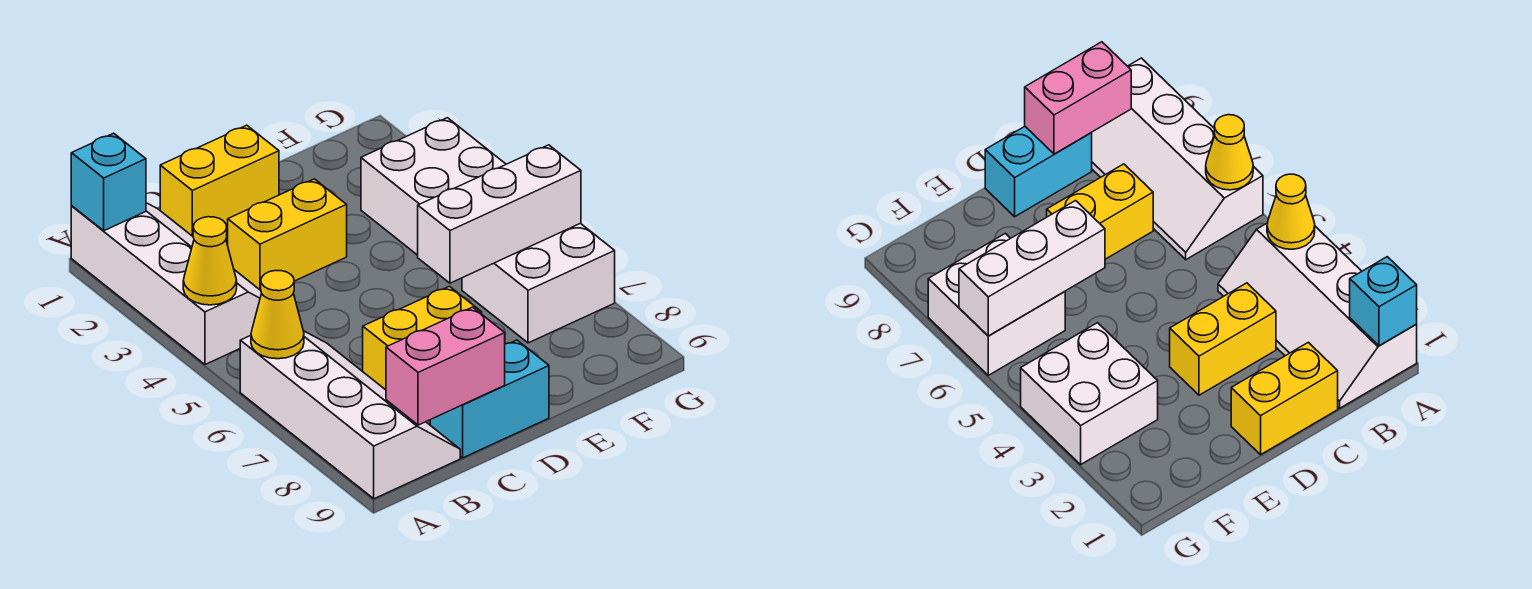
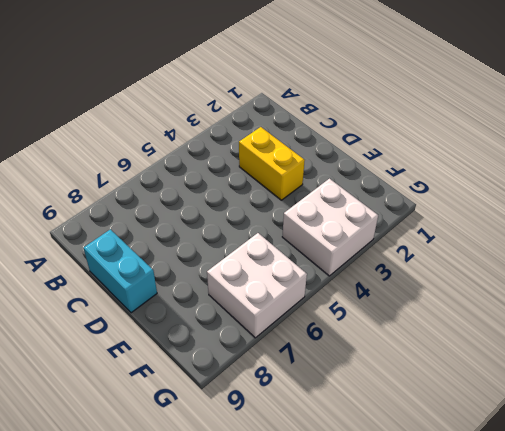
none -> white slope A1:B4 level 1 top A
none -> white slope A6:B9 level 1 top A
none -> yellow brick C1:D1 level 1

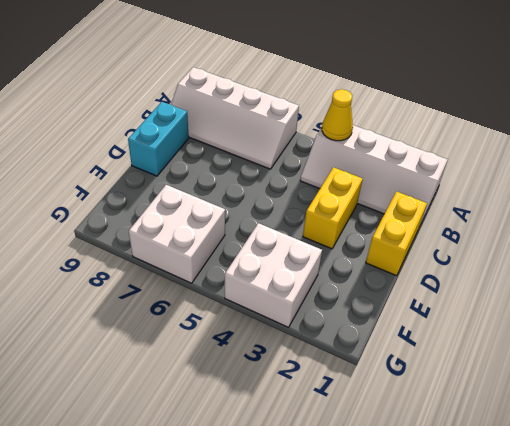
none -> yellow brick C7:D7 level 1
none -> cyan brick A1 level 2
none -> yellow cone A6 level 2

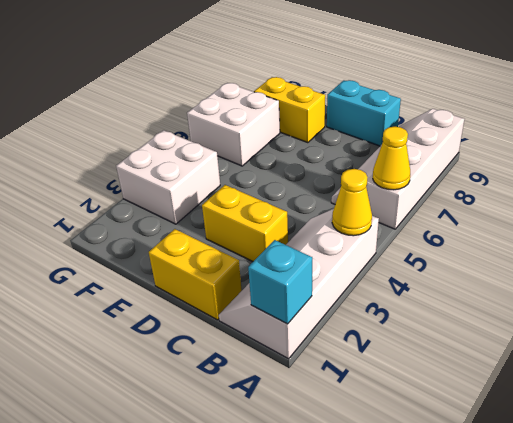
yellow brick E8:F8 level 1 -> yellow brick C7:D7 level 1
none -> pink brick B9:C9 level 2
none -> white brick E6:G6 level 2

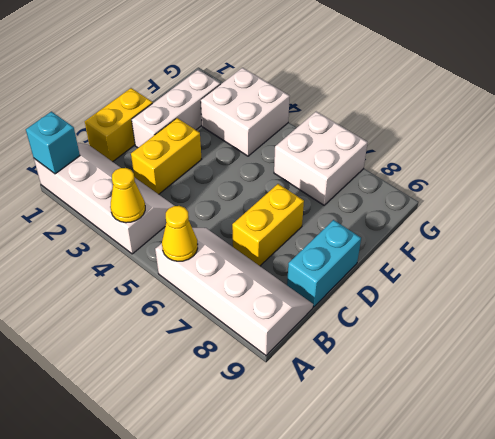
white brick D2:F2 level 1 -> white brick E6:G6 level 2
none -> pink brick B9:C9 level 2

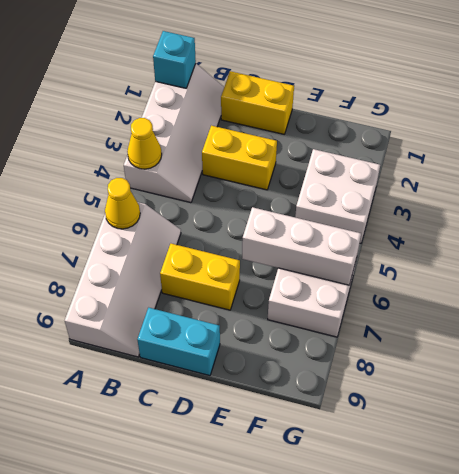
none -> pink brick B9:C9 level 2

